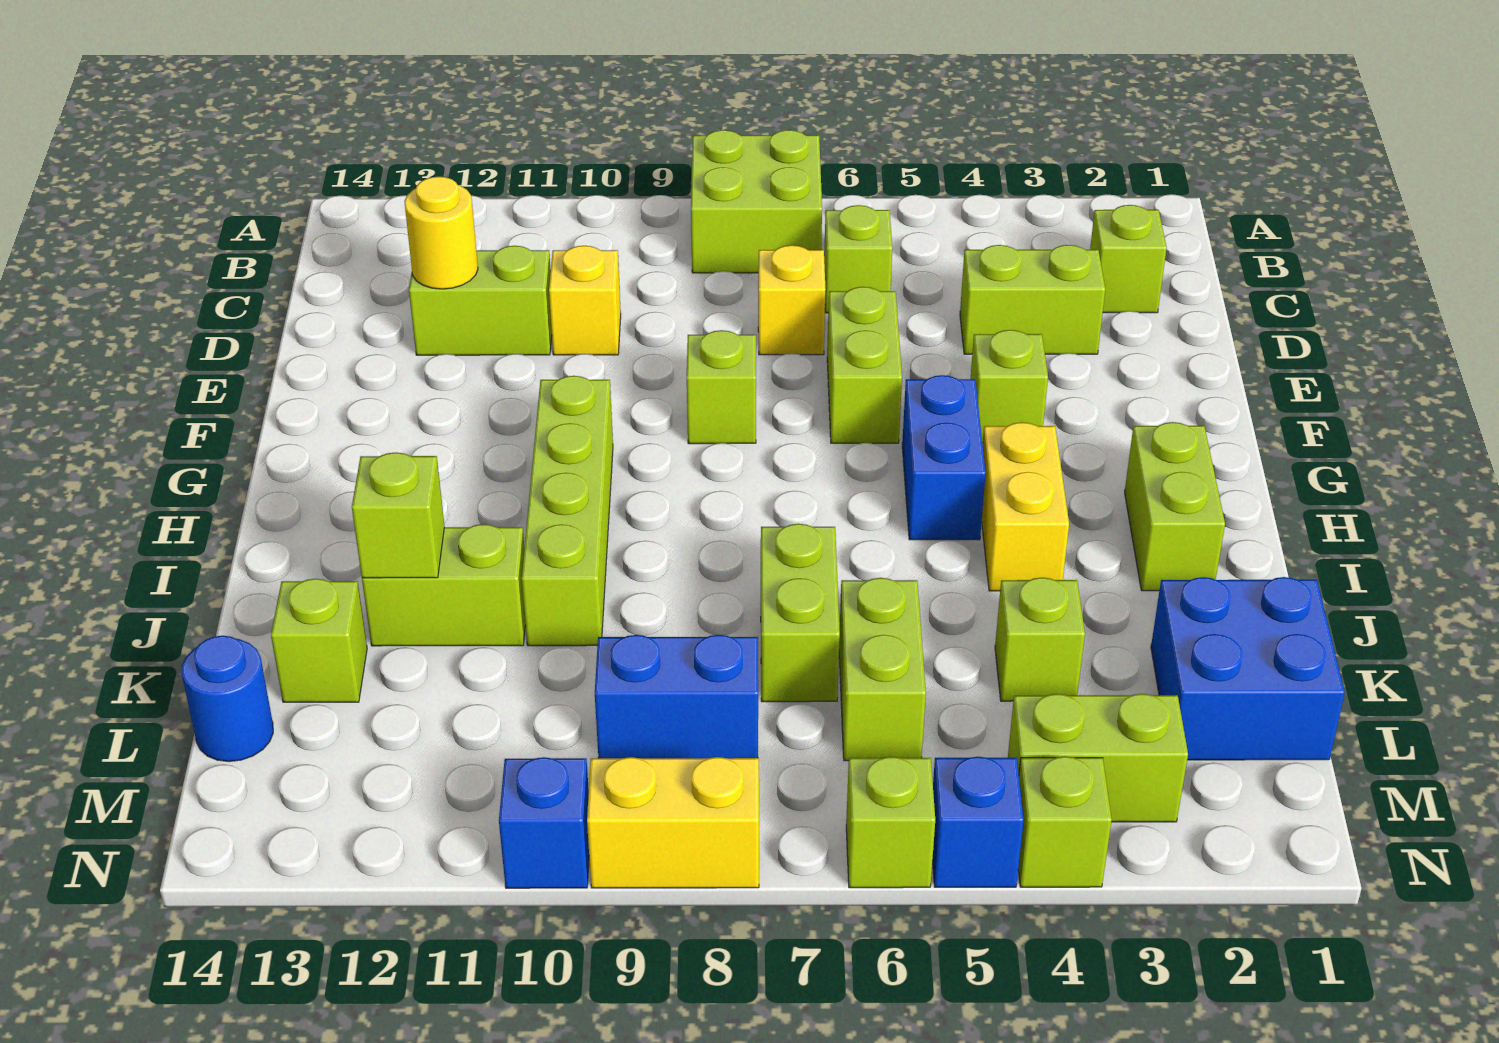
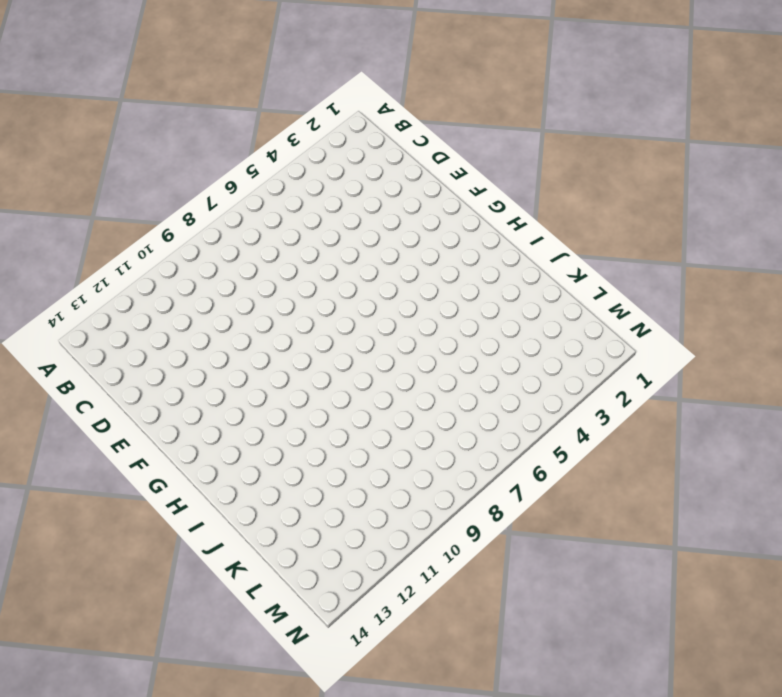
none -> lime brick A7:B8 level 1
none -> lime brick C2 level 1
none -> lime brick C6 level 1
none -> lime brick D3:D4 level 1

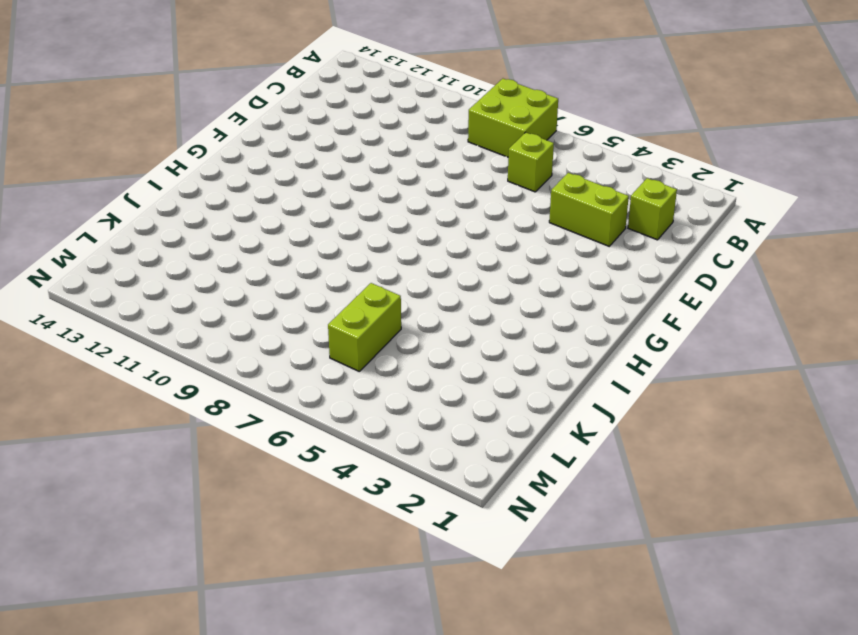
none -> yellow brick D7 level 1
none -> yellow brick D10 level 1
none -> lime brick D11:D12 level 1
none -> lime brick E6:F6 level 1

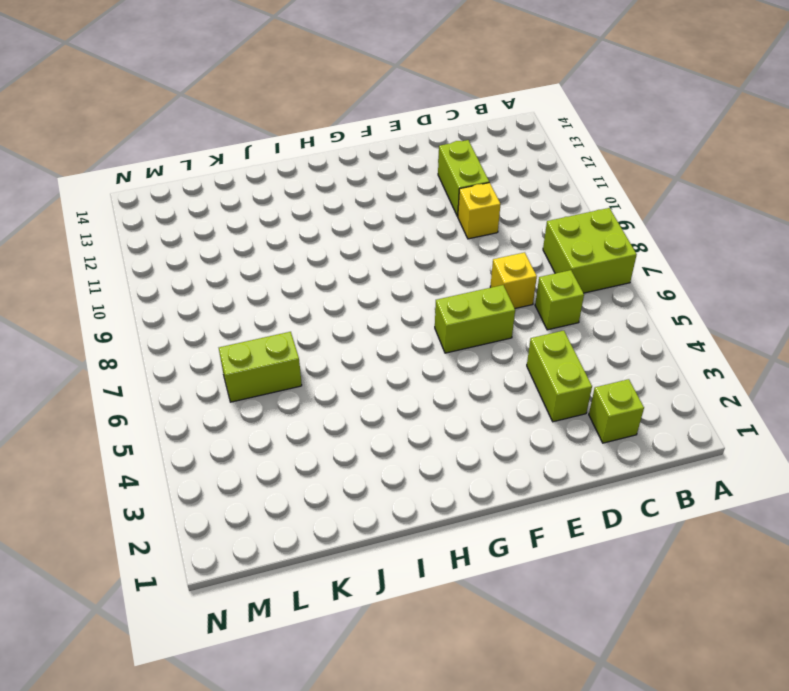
none -> lime brick F4 level 1
none -> lime brick F8 level 1
none -> blue brick G5:H5 level 1
none -> lime brick G10:J10 level 1

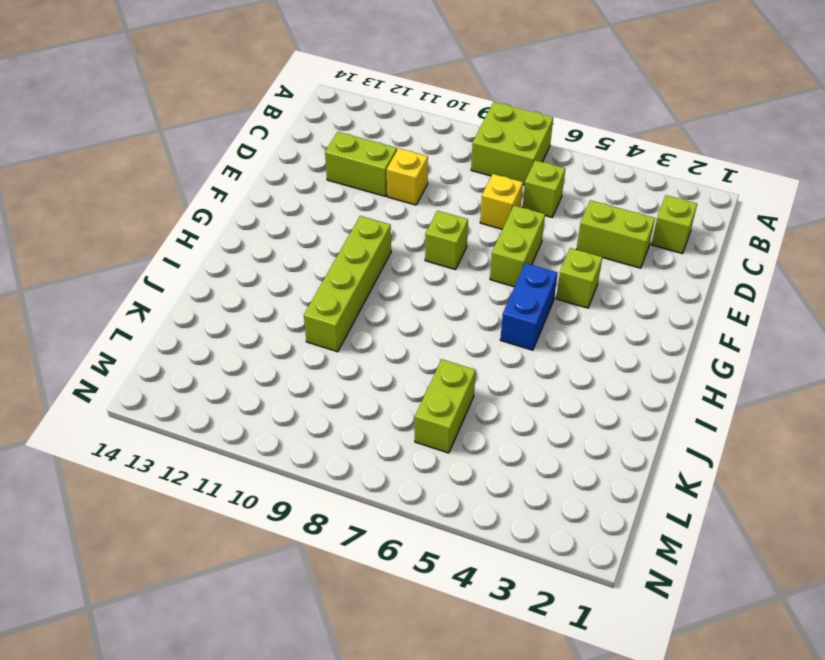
none -> lime brick H2:I2 level 1
none -> yellow brick H4:I4 level 1
none -> lime brick J7:K7 level 1
none -> lime brick J11:J12 level 1

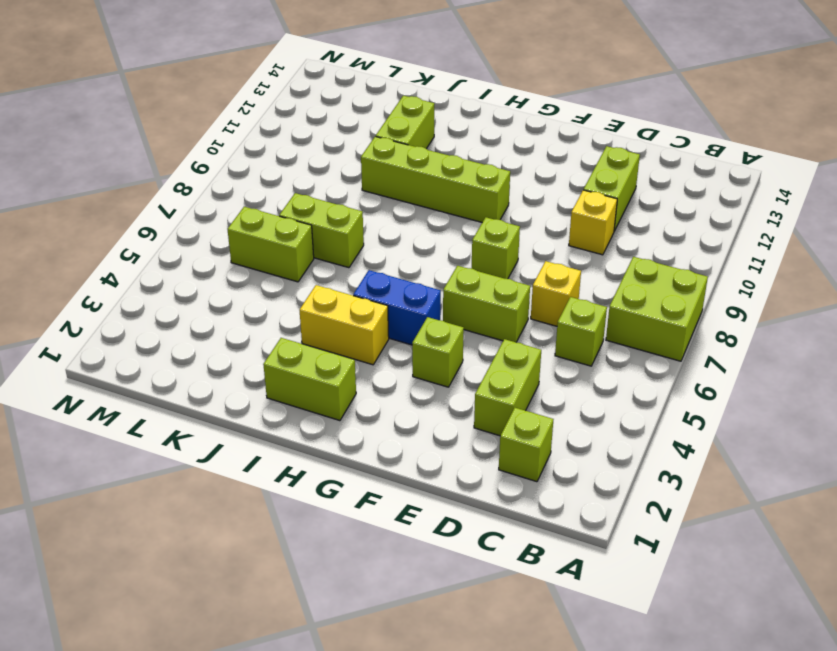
none -> blue brick K1:L2 level 1
none -> lime brick K4 level 1
none -> lime brick K13 level 1
none -> blue brick L8:L9 level 1

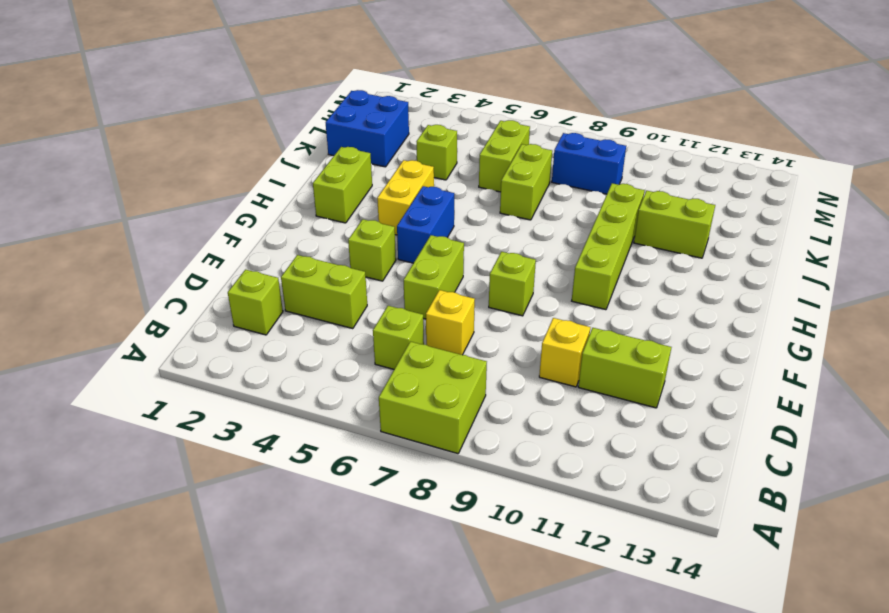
none -> lime brick K13 level 1
none -> blue round brick L14 level 1
none -> lime brick M3:M4 level 1
none -> lime brick N4 level 1

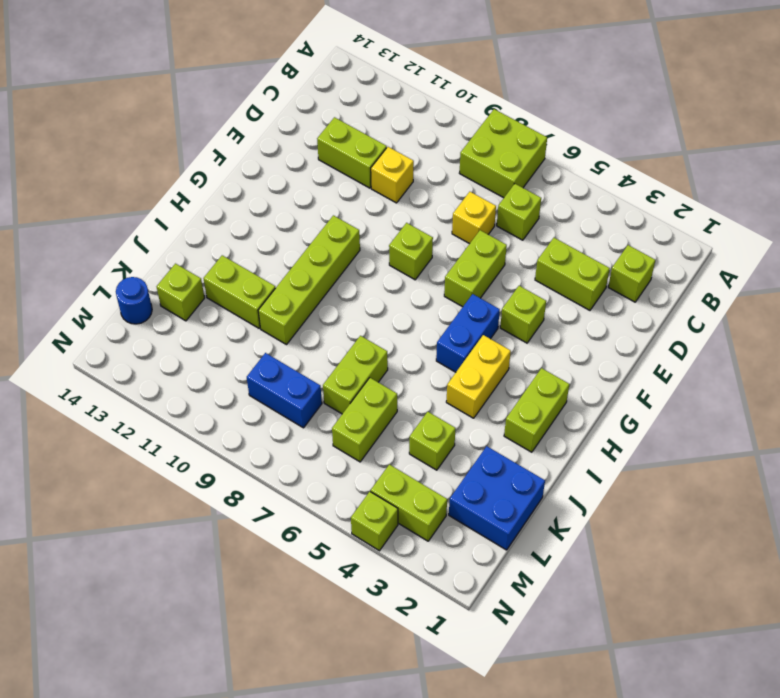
none -> blue brick N5 level 1
none -> lime brick N6 level 1
none -> yellow brick N8:N9 level 1
none -> blue brick N10 level 1

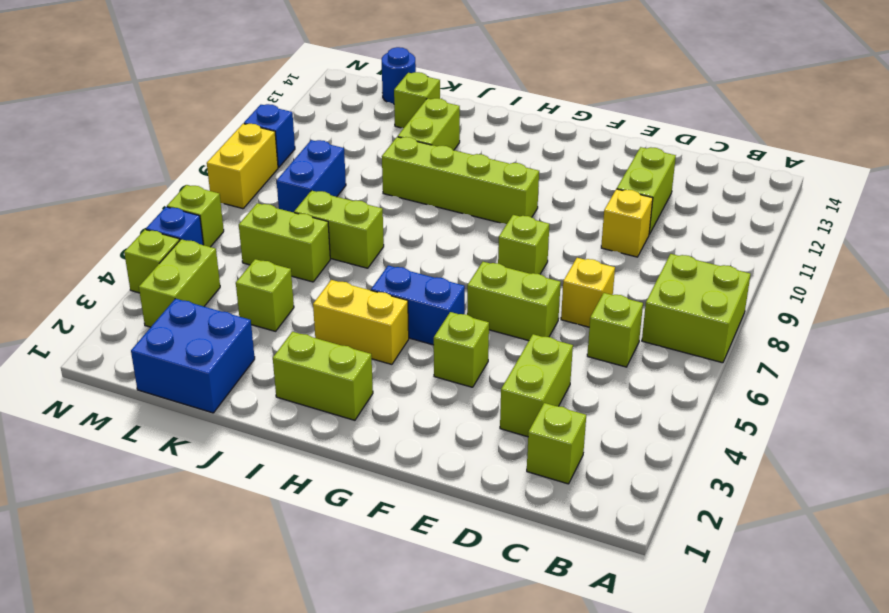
none -> yellow round brick D12 level 2
none -> lime brick J12 level 2

